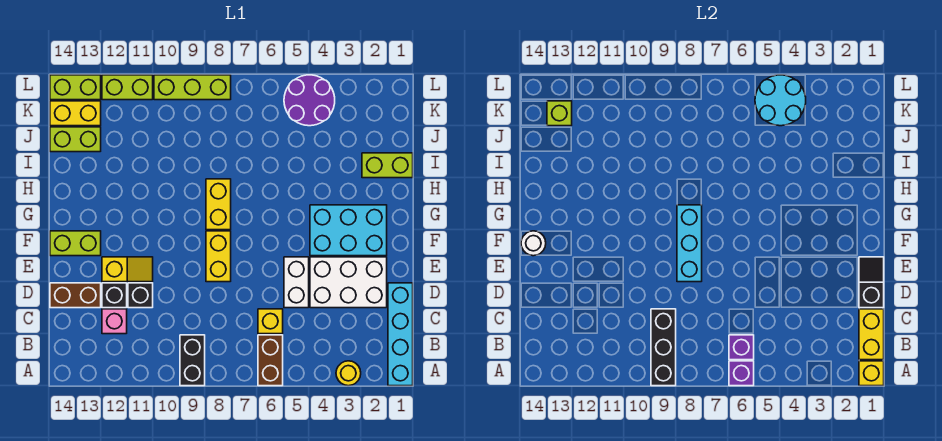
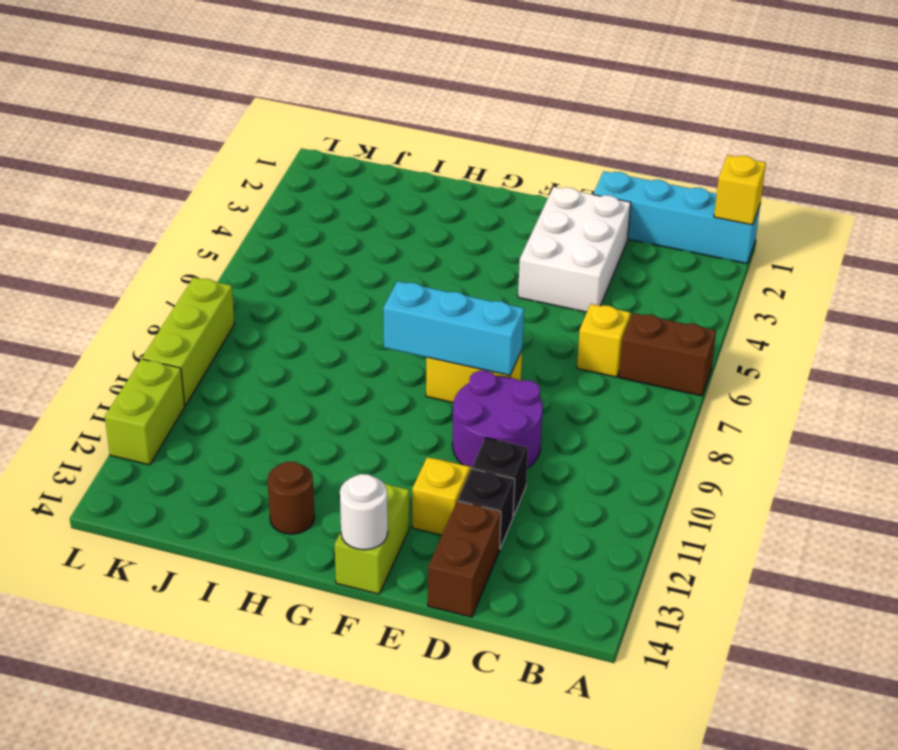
purple round brick D9:E10 level 1 -> purple round brick K4:L5 level 1
brown round brick H13 level 1 -> none
none -> yellow round brick A3 level 1
none -> black brick A9:B9 level 1
none -> pink brick C12 level 1
none -> white brick D5:E5 level 1

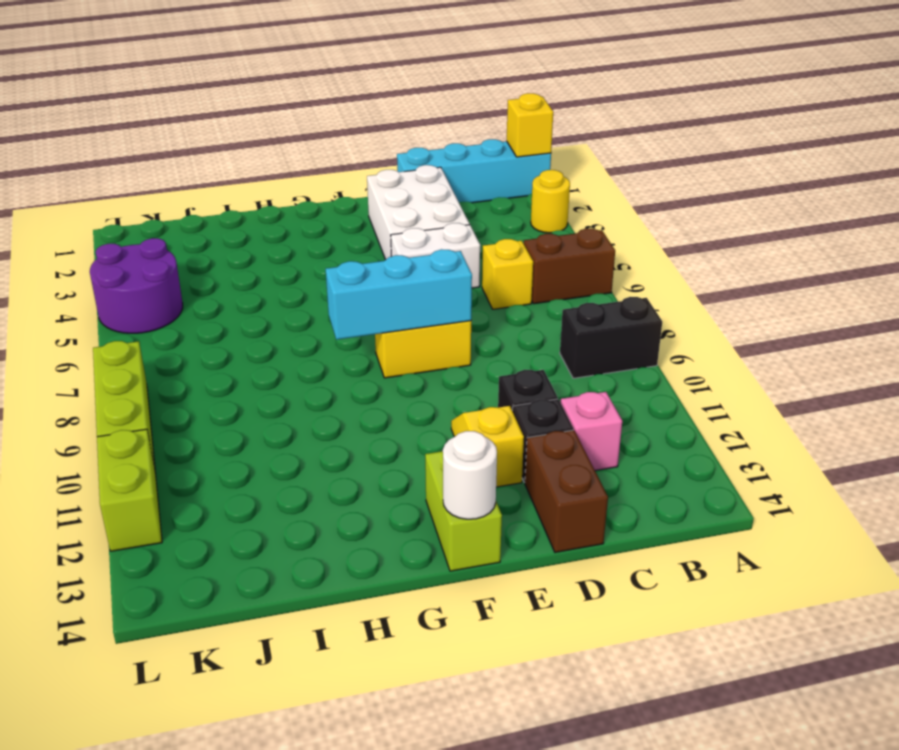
none -> cyan brick F2:G4 level 1
none -> yellow brick G8:H8 level 1
none -> lime brick I1:I2 level 1
none -> lime brick J13:J14 level 1

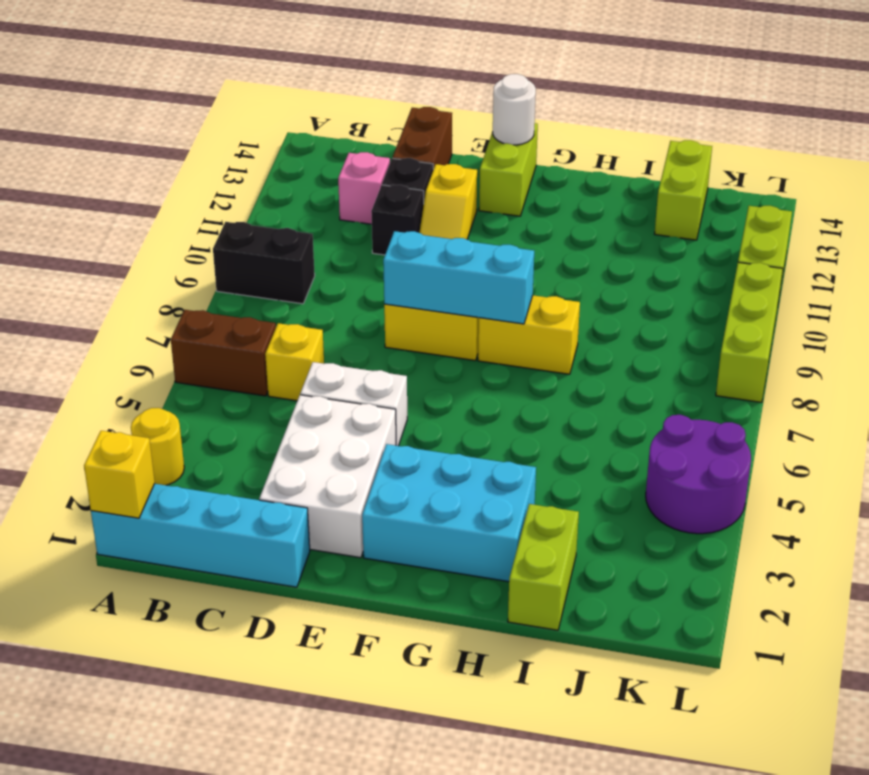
cyan brick F2:H3 level 1 -> cyan brick F2:G4 level 1
none -> yellow brick K13:K14 level 1
none -> lime brick L13:L14 level 1
none -> purple brick A6 level 2
none -> black brick A9:C9 level 2

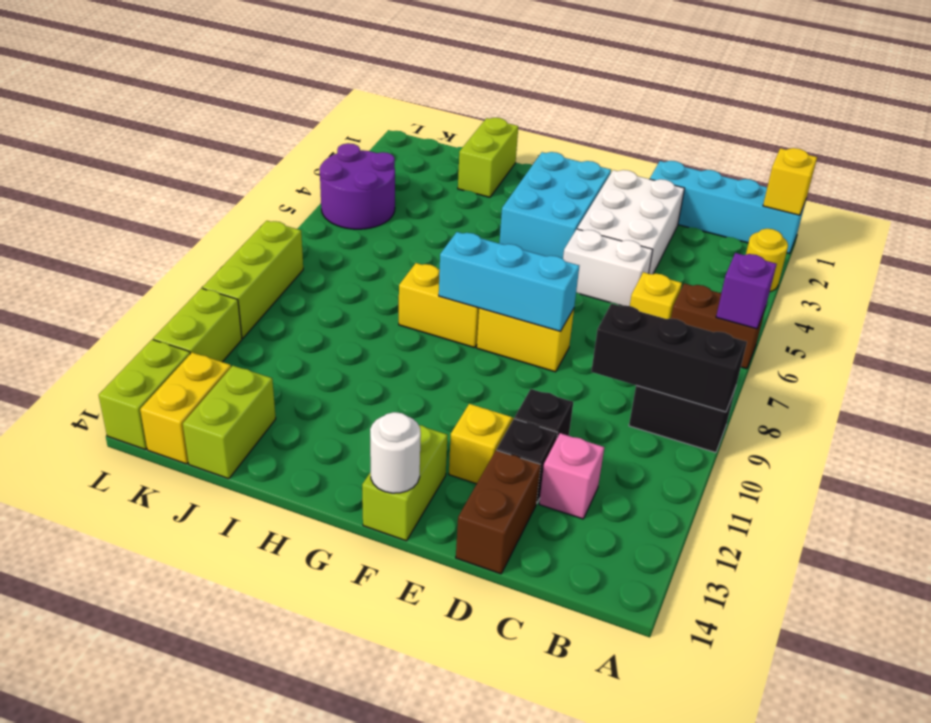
none -> yellow brick B1:C1 level 2
none -> purple brick B6 level 2
none -> black slope D1:E1 level 2 top D
none -> cyan round brick K4:L5 level 2

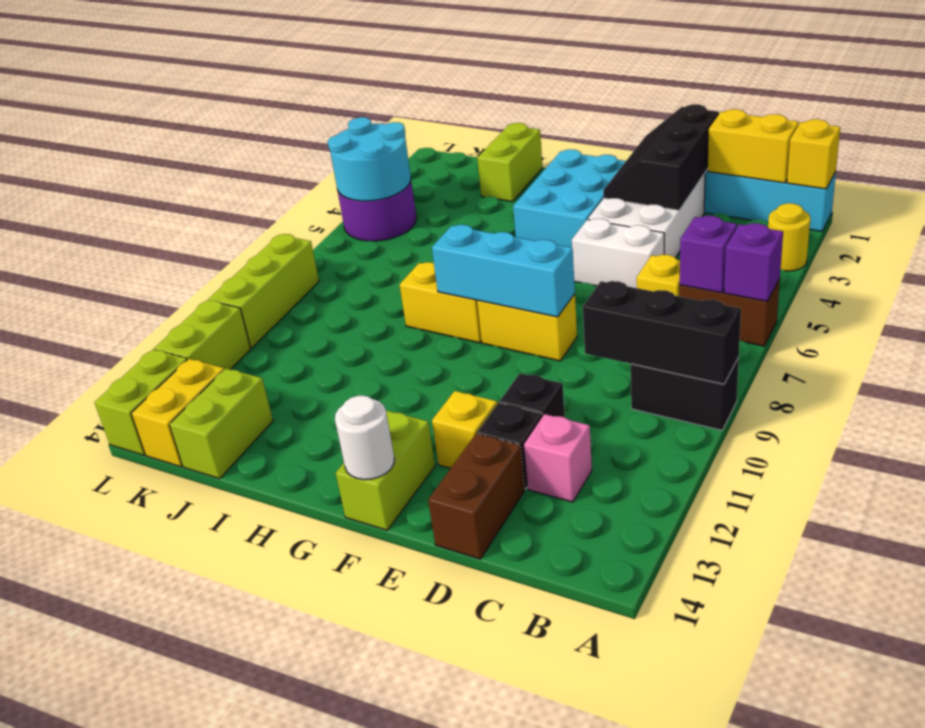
black slope D1:E3 level 2 top D -> black slope D1:E1 level 2 top D
none -> lime brick K13 level 2

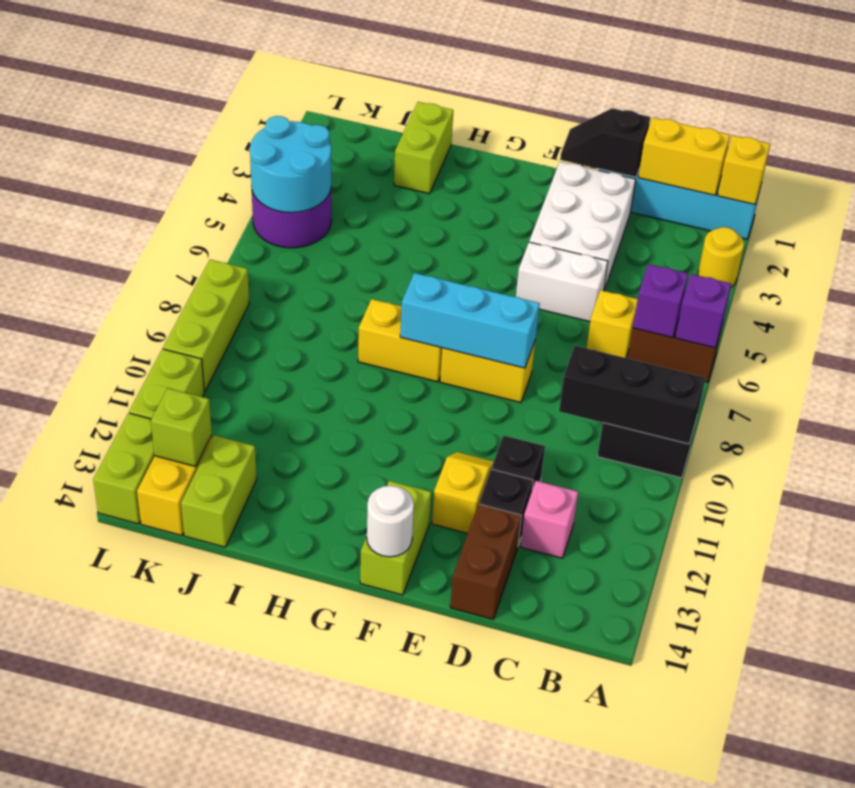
none -> cyan brick F2:G4 level 1

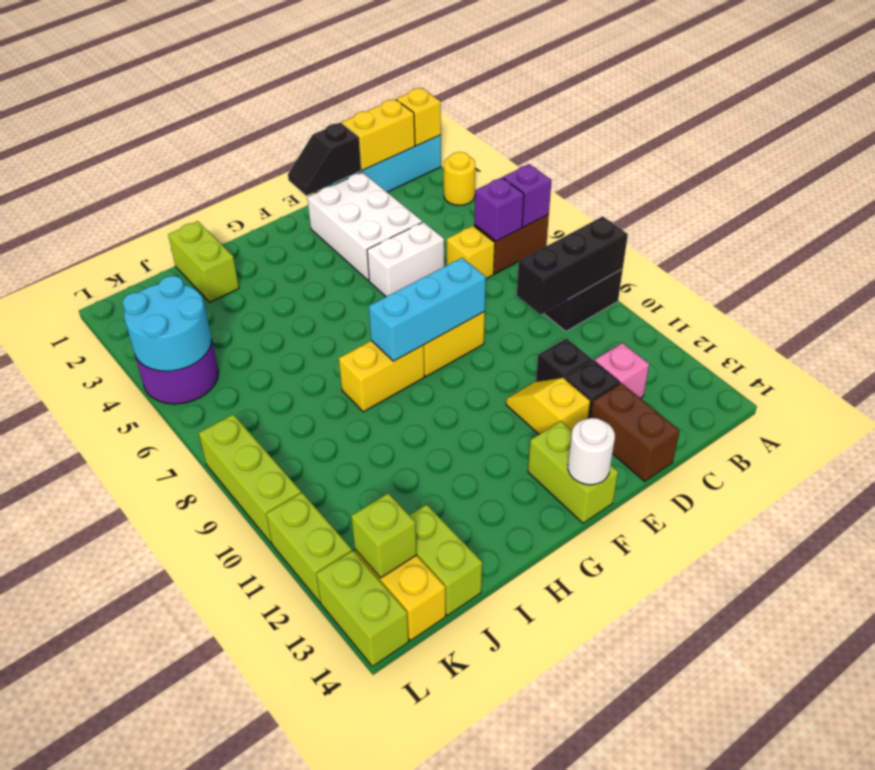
none -> cyan brick F2:G4 level 1

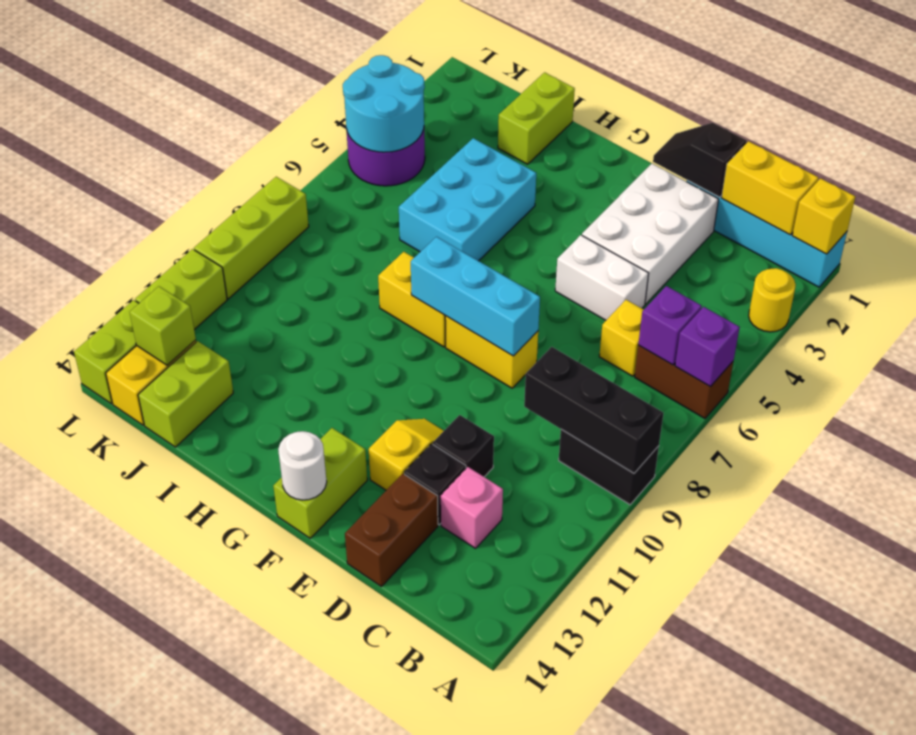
cyan brick H4:I6 level 1 -> cyan brick F2:G4 level 1

